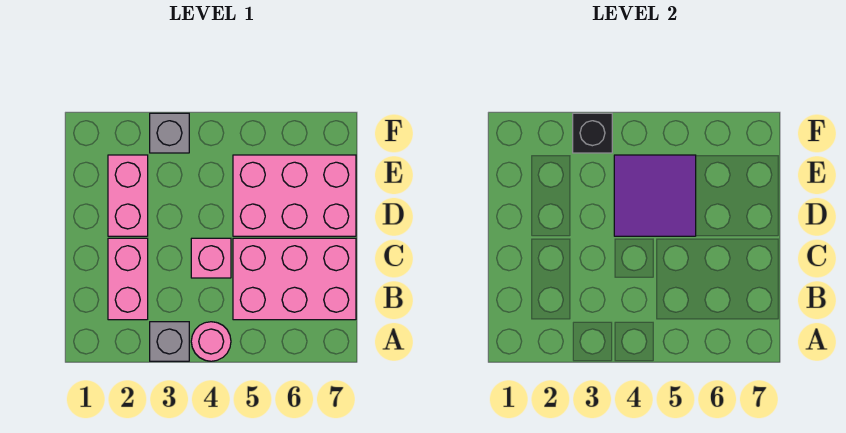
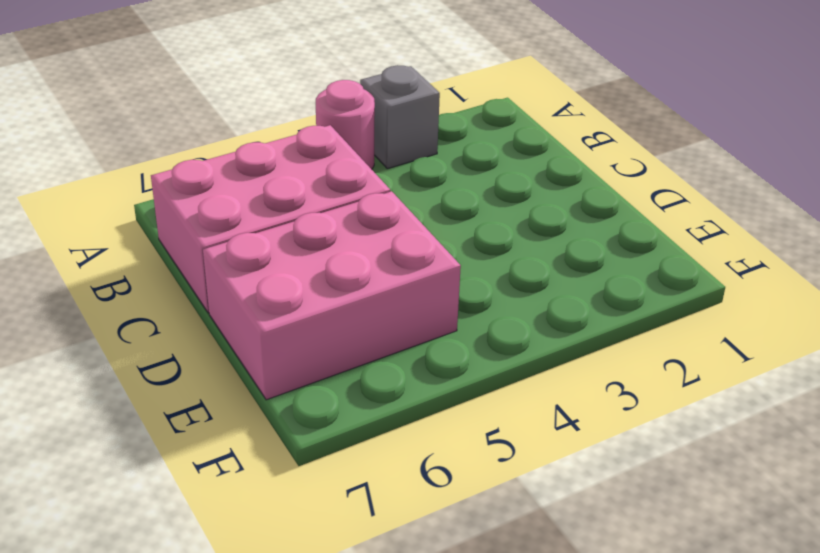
none -> pink brick B2:C2 level 1
none -> pink brick C4 level 1

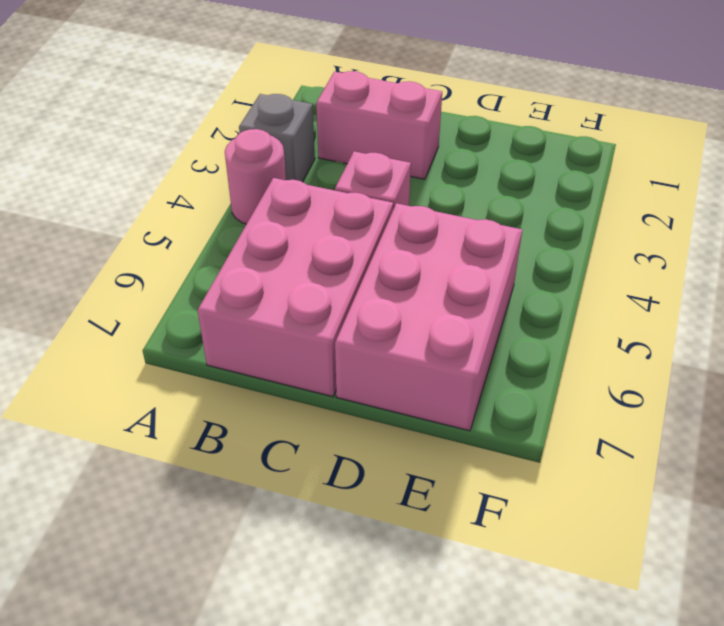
none -> pink brick D2:E2 level 1
none -> grey brick F3 level 1

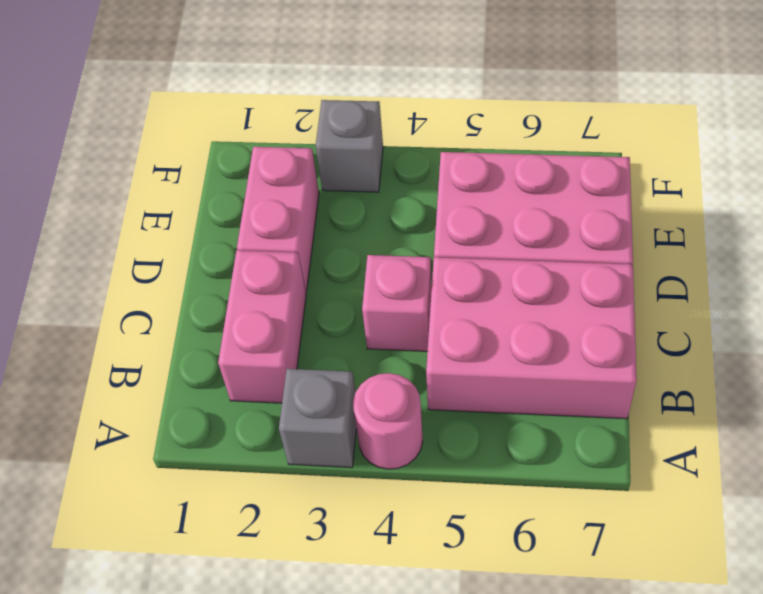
none -> purple tile D4:E5 level 2
none -> black brick F3 level 2

